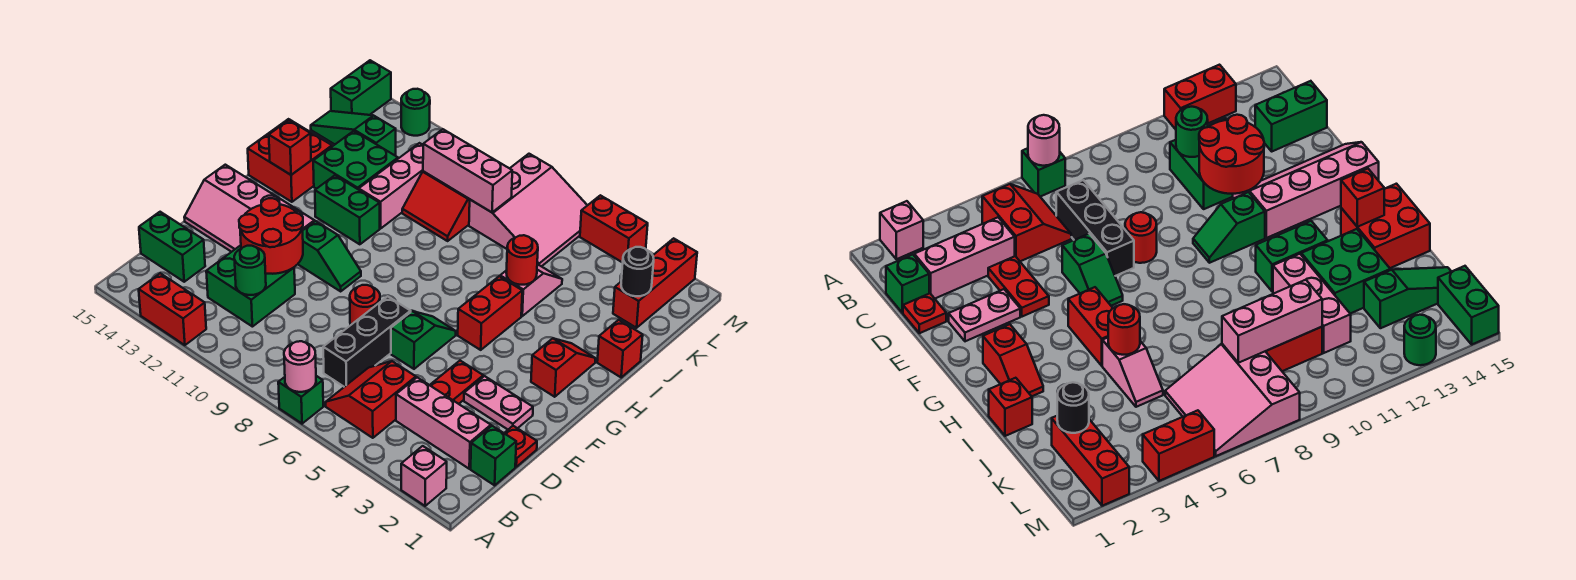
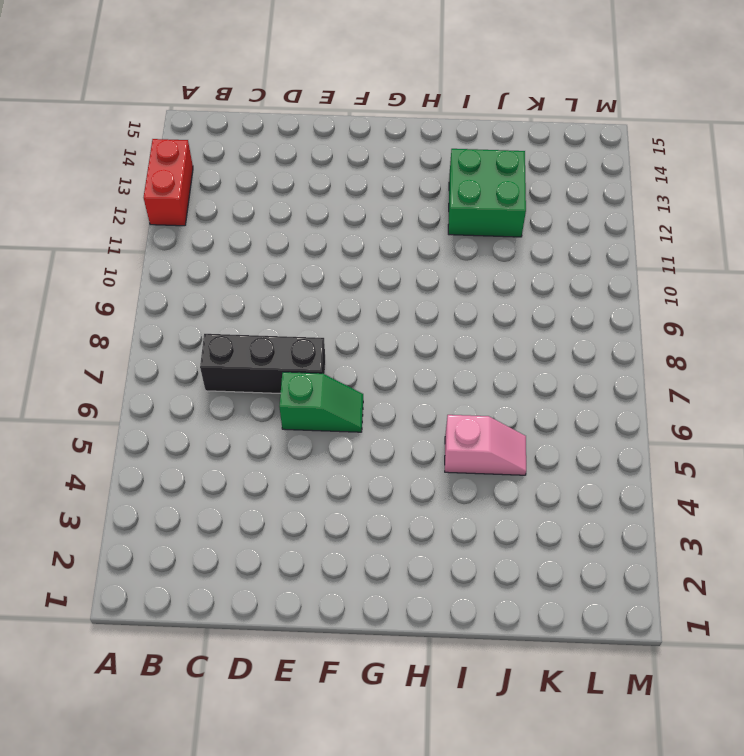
none -> pink brick A2 level 1
none -> green brick A7 level 1
none -> red slope B5:C6 level 1 top 5
none -> green brick C1 level 1

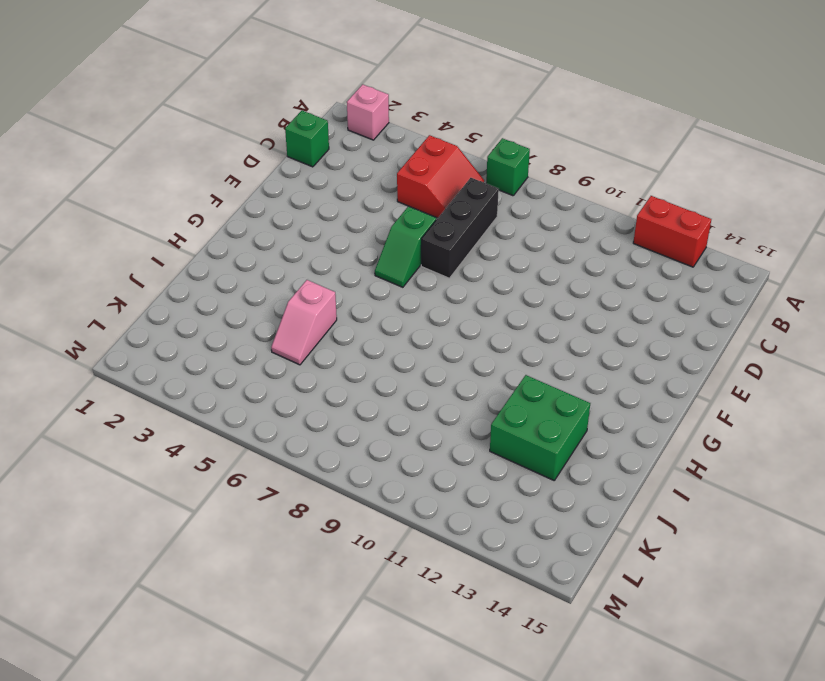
none -> pink brick C2:C4 level 1
none -> green brick C11:D12 level 1
none -> green brick C14:C15 level 1
none -> red plate D1 level 1

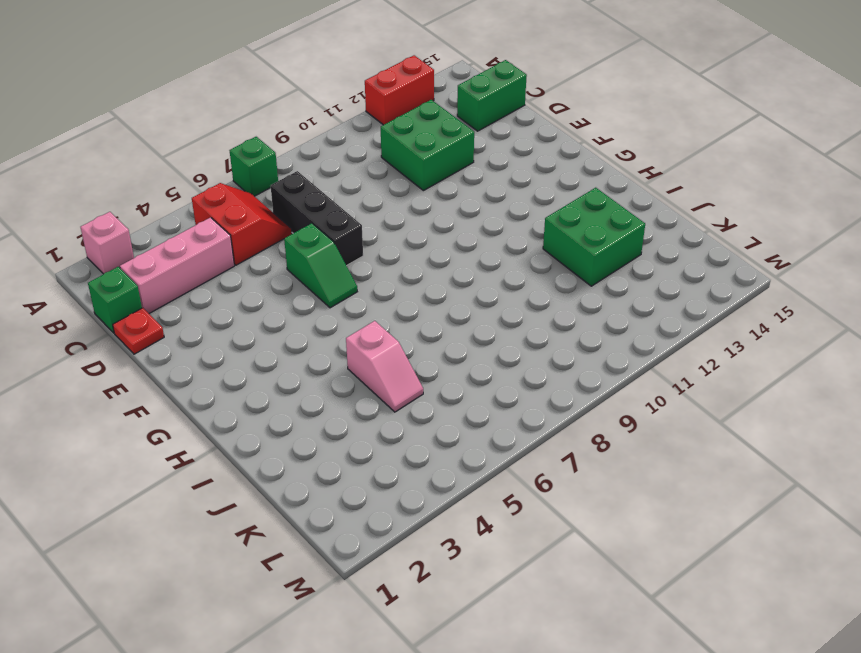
none -> red plate D4:E4 level 1
none -> pink plate E2:E3 level 1
none -> red round brick E8 level 1
none -> pink slope E12:F15 level 1 top F

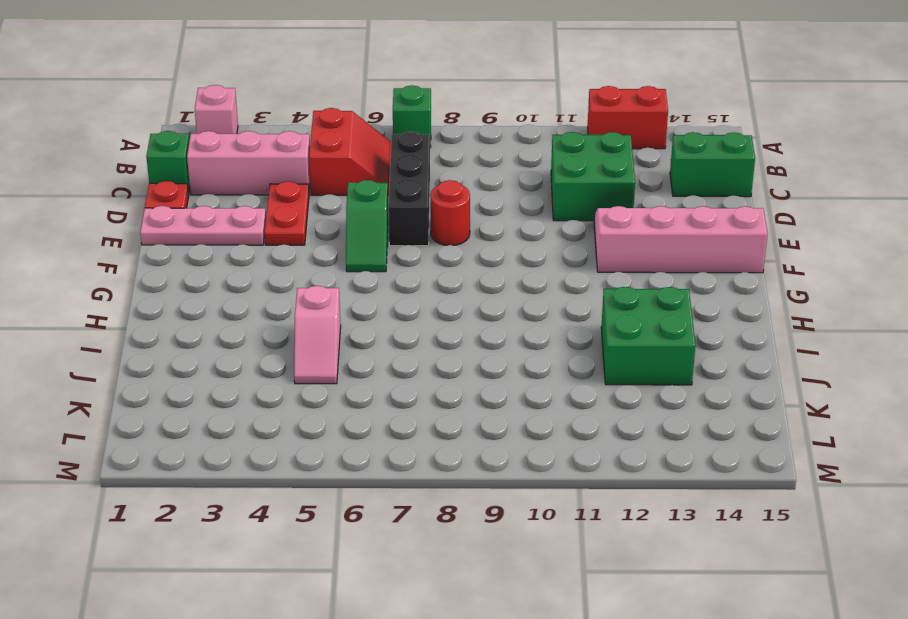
pink plate E1:E3 level 1 -> pink plate E2:E3 level 1
none -> green slope F10:F11 level 1 top 11
none -> red slope G2:H2 level 1 top G
none -> red brick G5:H5 level 1
none -> green brick H11:H12 level 1

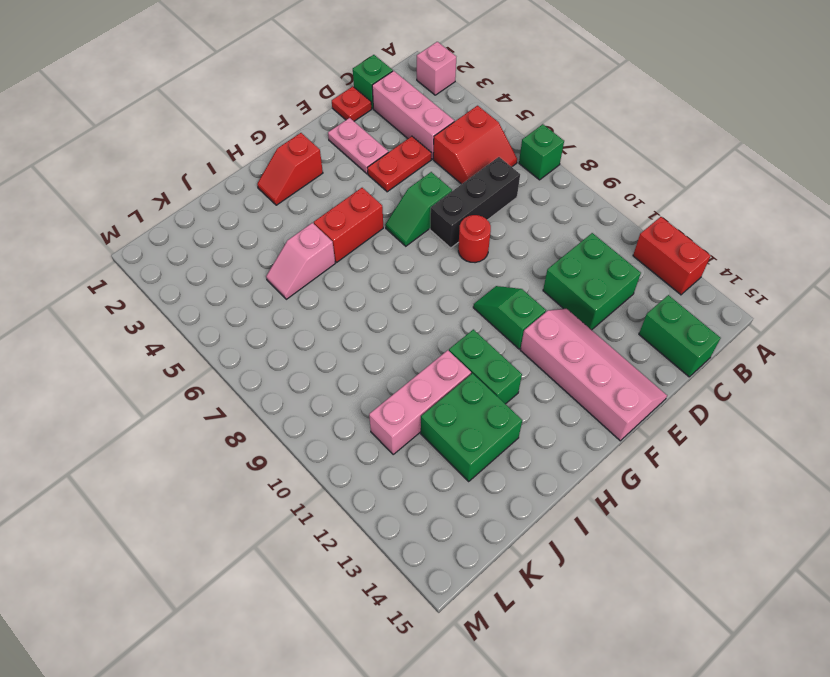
none -> red brick H14:I15 level 1
none -> red brick I1 level 1
none -> red slope J9:K10 level 1 top K
none -> red brick K2:M2 level 1

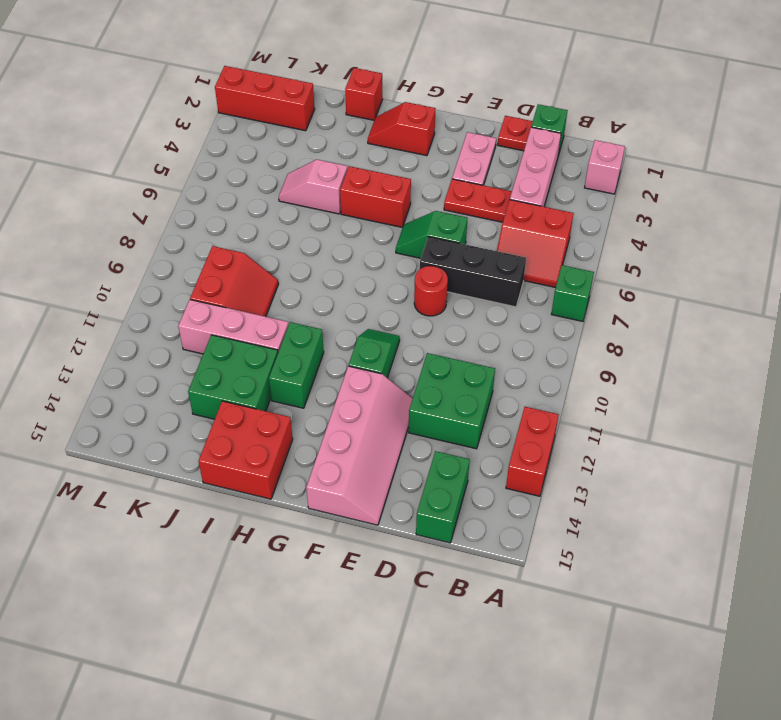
none -> pink slope K6:M8 level 1 top 8
none -> green slope K13:K15 level 1 top 13
none -> green brick L15:M15 level 1
none -> red brick M4:M5 level 1

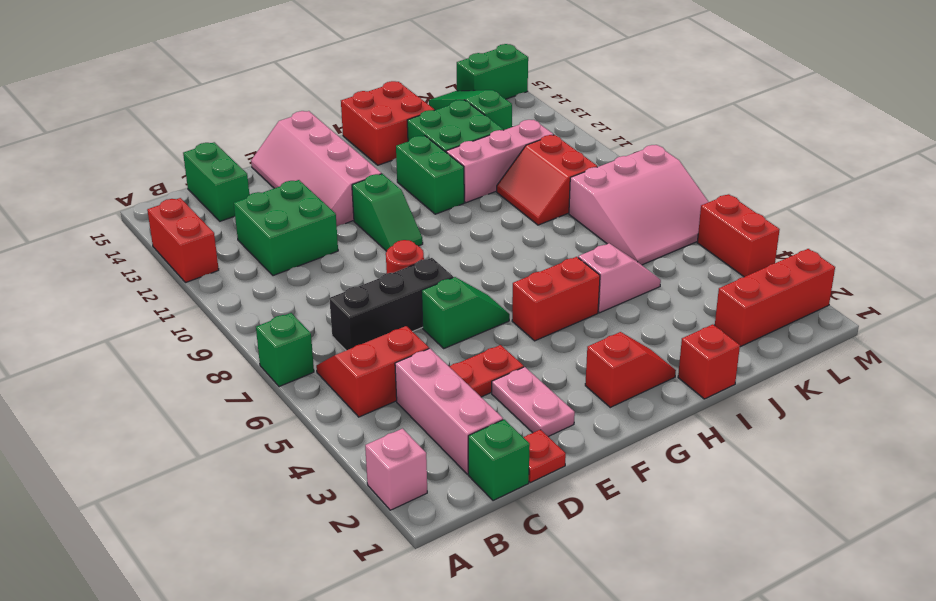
none -> green round brick M13 level 1
none -> pink round brick A7 level 2
none -> green round brick C11 level 2
none -> red round brick D11:E12 level 2

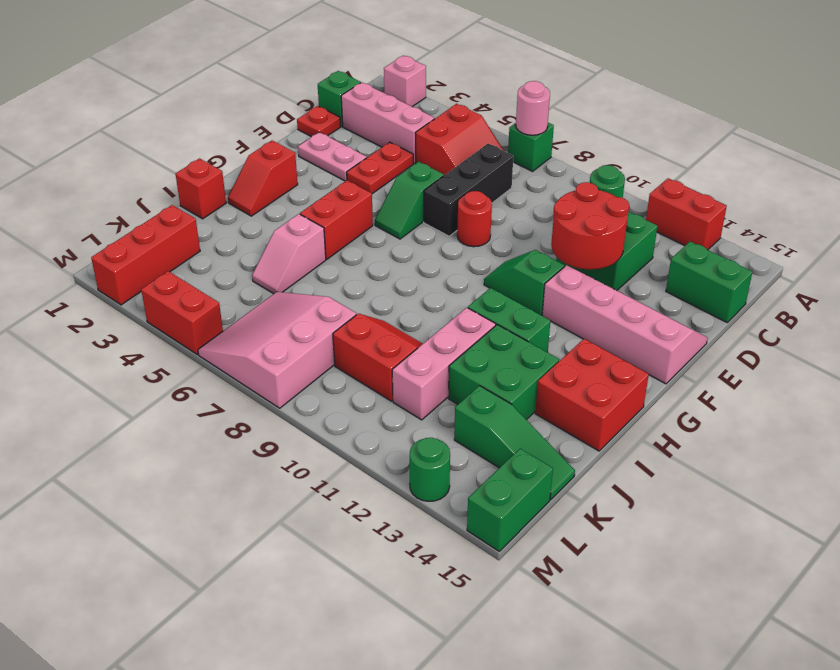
none -> red brick H14 level 2
none -> red round brick I5 level 2
none -> black round brick K2 level 2
none -> pink brick K8:K10 level 2

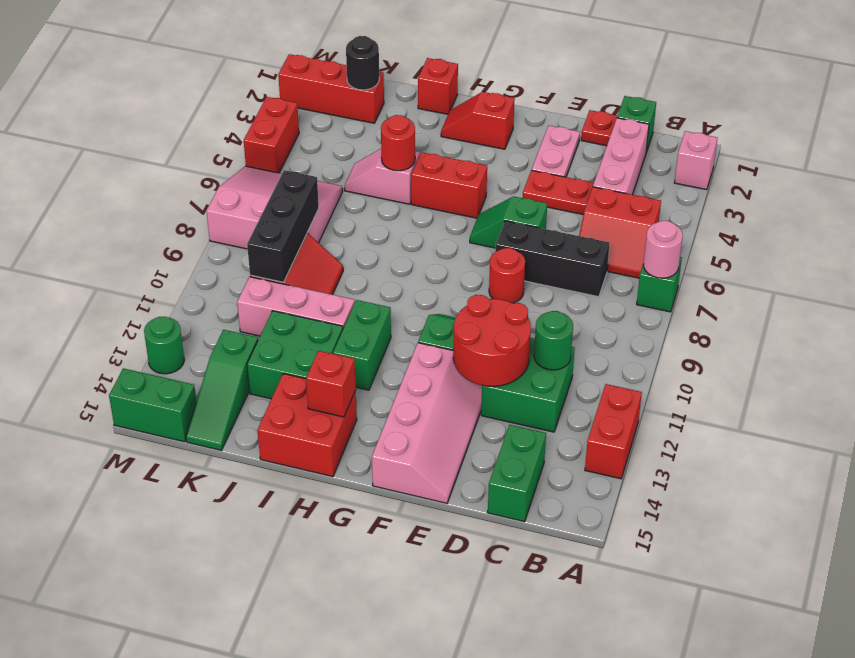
black brick K8:K10 level 2 -> pink brick K8:K10 level 2

